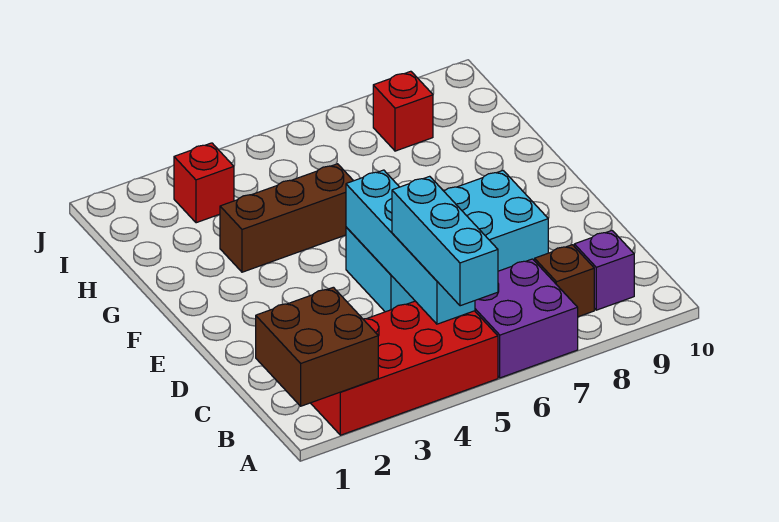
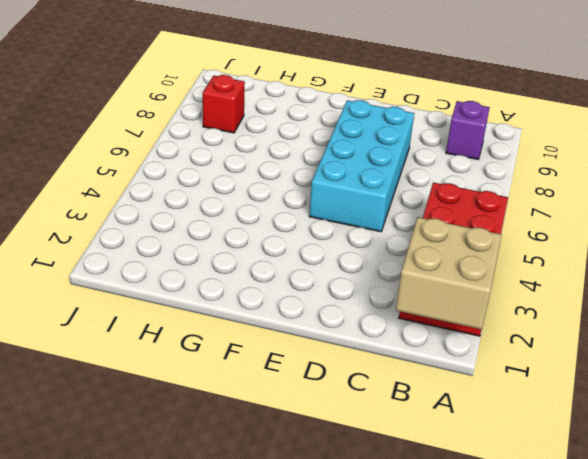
tan brick A1:B2 level 2 -> brown brick A1:B2 level 2
none -> purple brick A6:B7 level 1
none -> brown brick B8 level 1

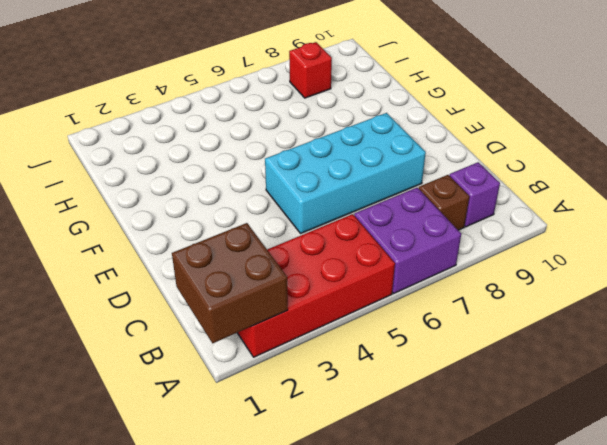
none -> brown brick G3:G5 level 1
none -> red brick I3 level 1

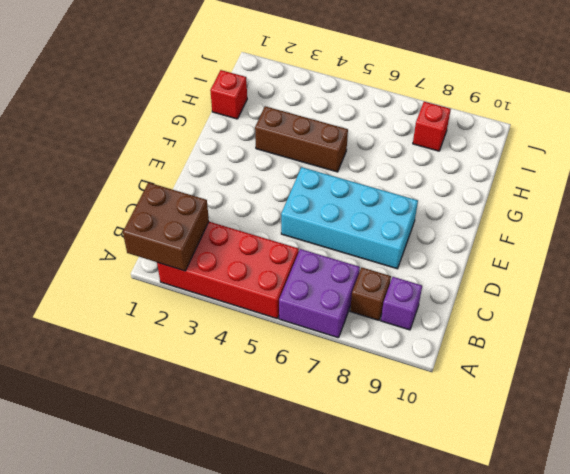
red brick H1 level 1 -> red brick I3 level 1
none -> cyan brick B5:E5 level 2
none -> cyan brick A5:C5 level 3

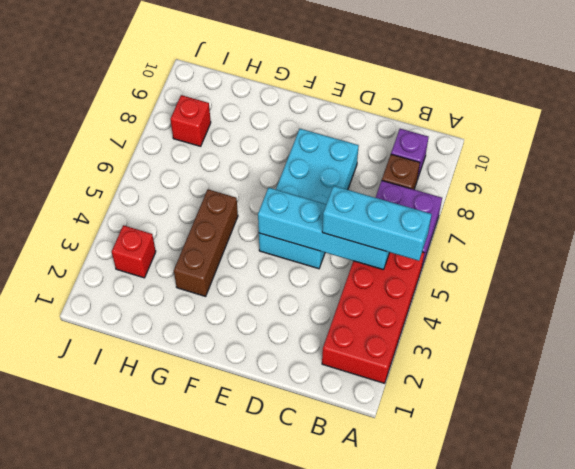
none -> brown brick A1:B2 level 2

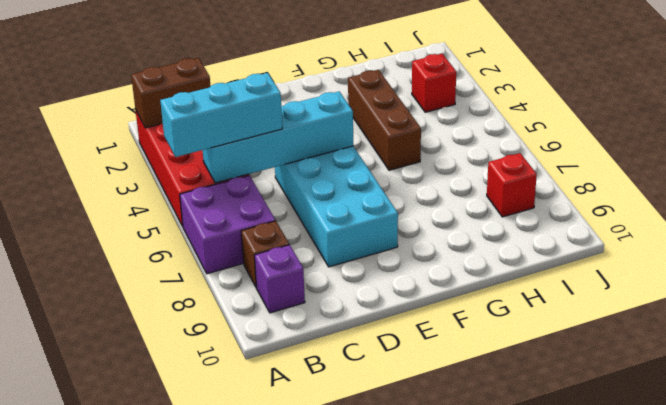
brown brick A2:B2 level 2 -> brown brick A1:B2 level 2

